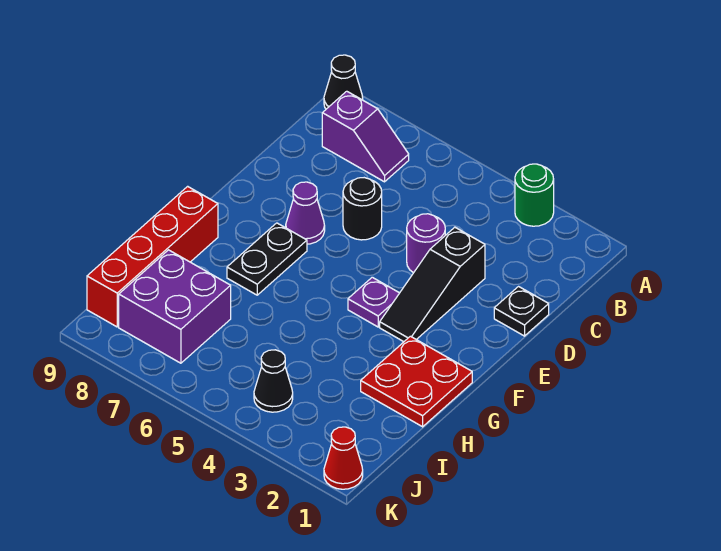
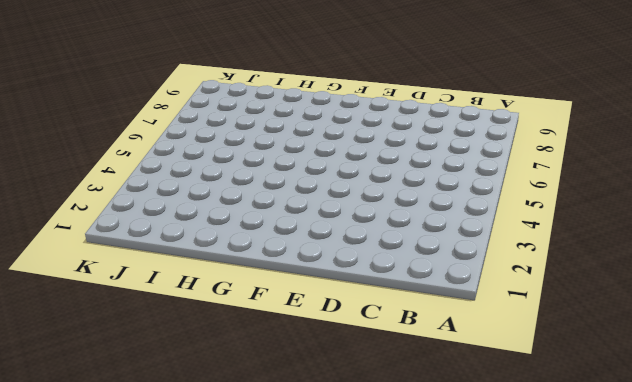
none -> green round brick A3 level 1
none -> black cone A9 level 1
none -> purple slope B7:B8 level 1 top 8

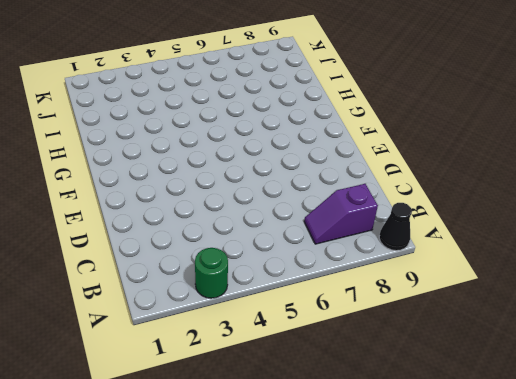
none -> black plate D1 level 1
none -> black slope D3:F3 level 1 top D
none -> purple round brick D4 level 1

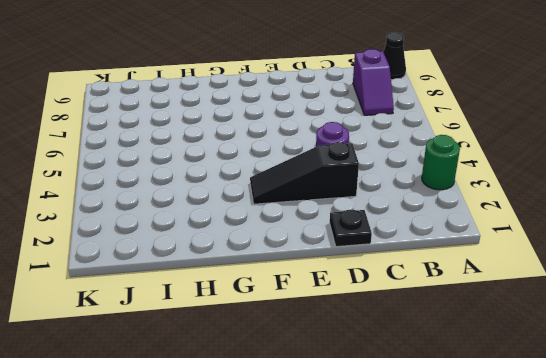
none -> black round brick D6 level 1
none -> purple cone E7 level 1
none -> purple plate F4 level 1

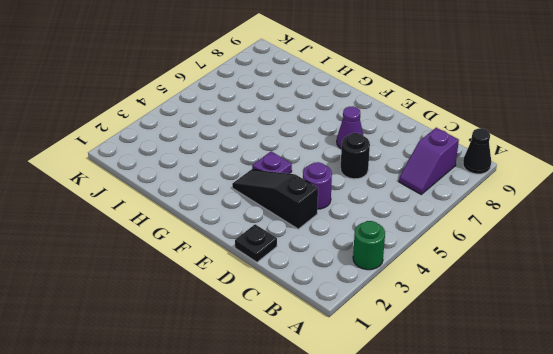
none -> black plate F7:G7 level 1
none -> red plate G1:H2 level 1
none -> red brick G9:J9 level 1

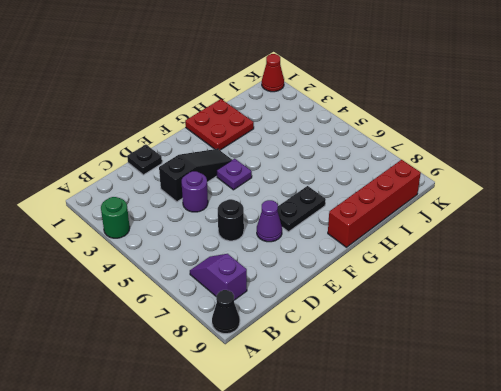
none -> purple brick I7:J8 level 1
none -> black cone J4 level 1

